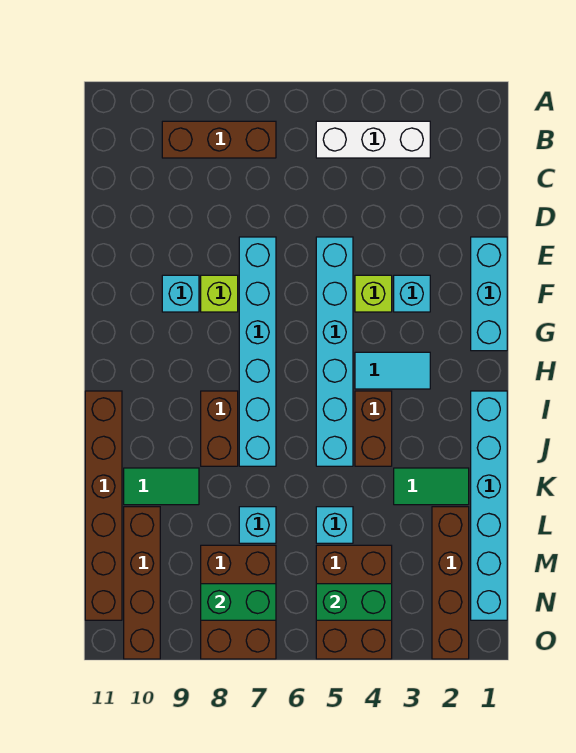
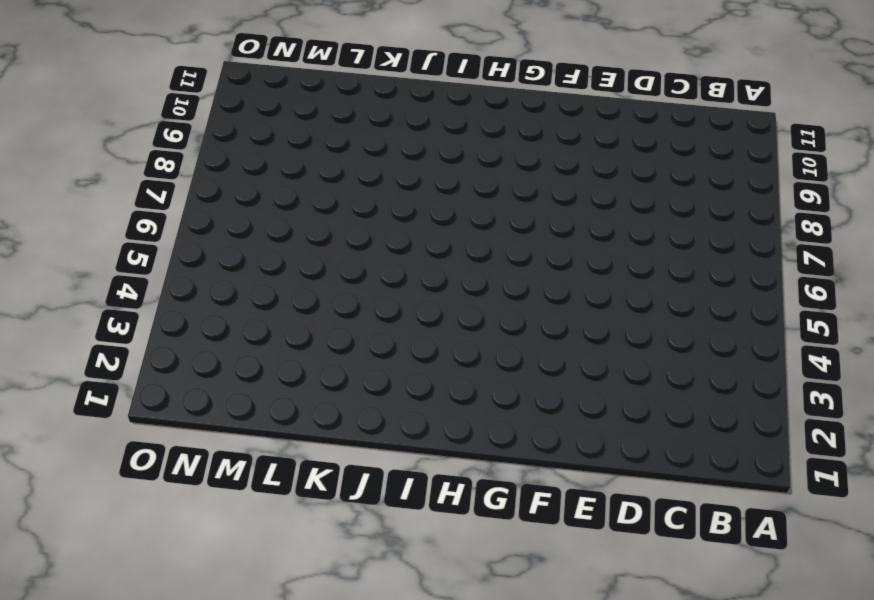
none -> white brick B3:B5 level 1
none -> brown brick B7:B9 level 1
none -> cyan brick E1:G1 level 1

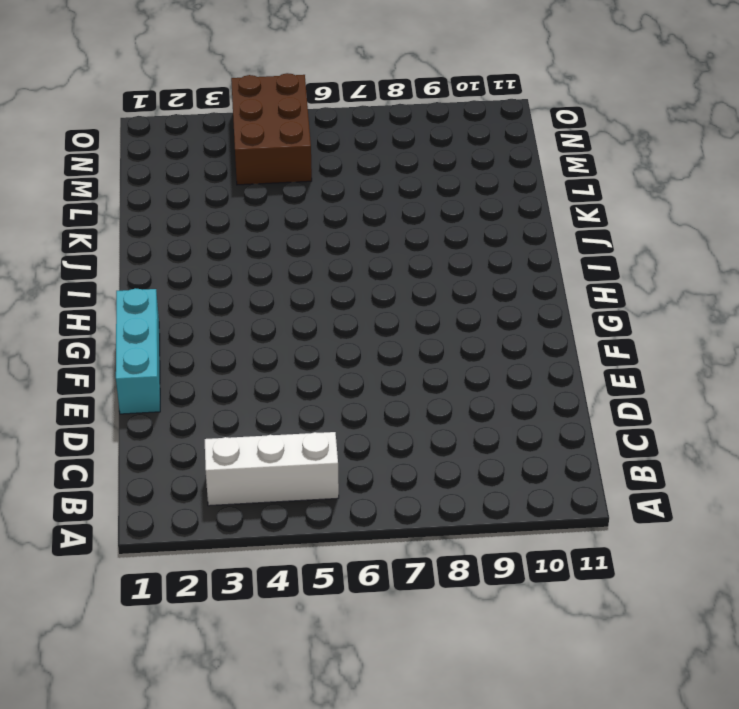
none -> brown brick B7:B9 level 1
none -> cyan brick E5:J5 level 1
none -> cyan brick E7:J7 level 1

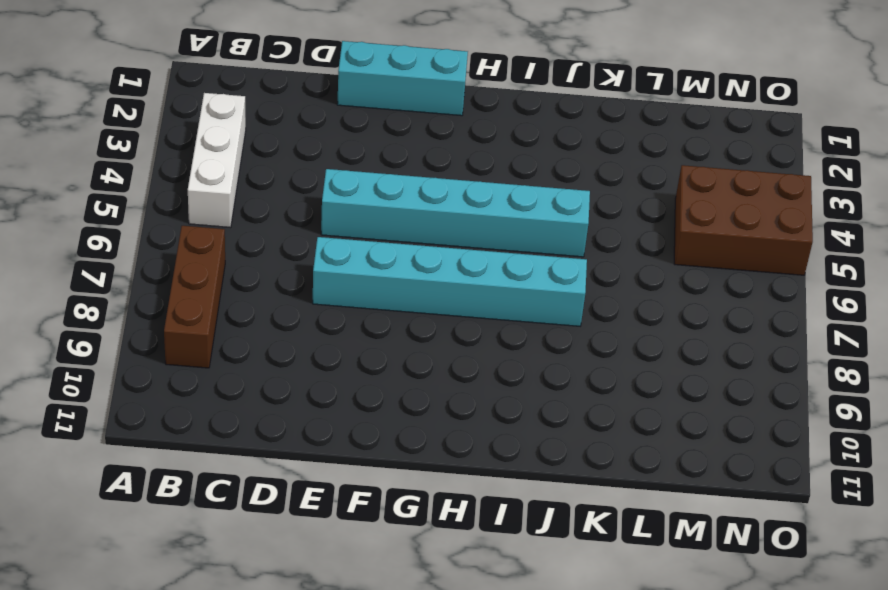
none -> cyan brick F3 level 1
none -> lime brick F4 level 1
none -> lime brick F8 level 1

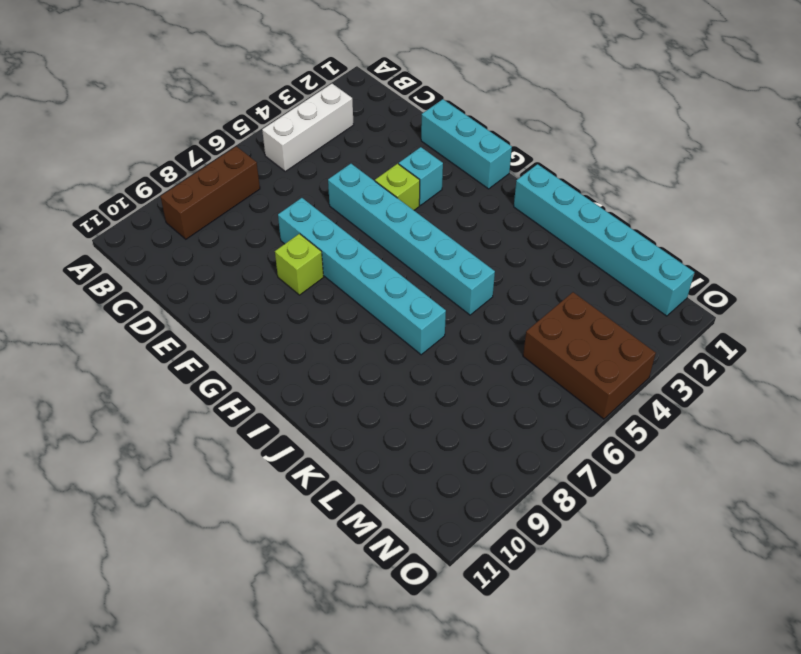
none -> cyan brick F9 level 1
none -> cyan tile H3:H4 level 1
none -> brown brick I4:J4 level 1

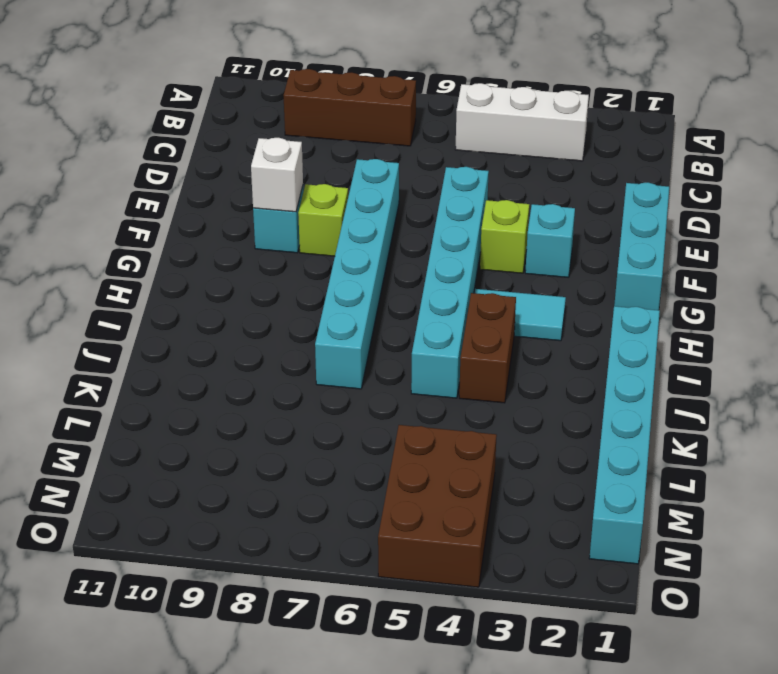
white brick F9 level 2 -> none
none -> brown brick I8:J8 level 1
none -> brown brick I11:N11 level 1
none -> green tile K2:K3 level 1

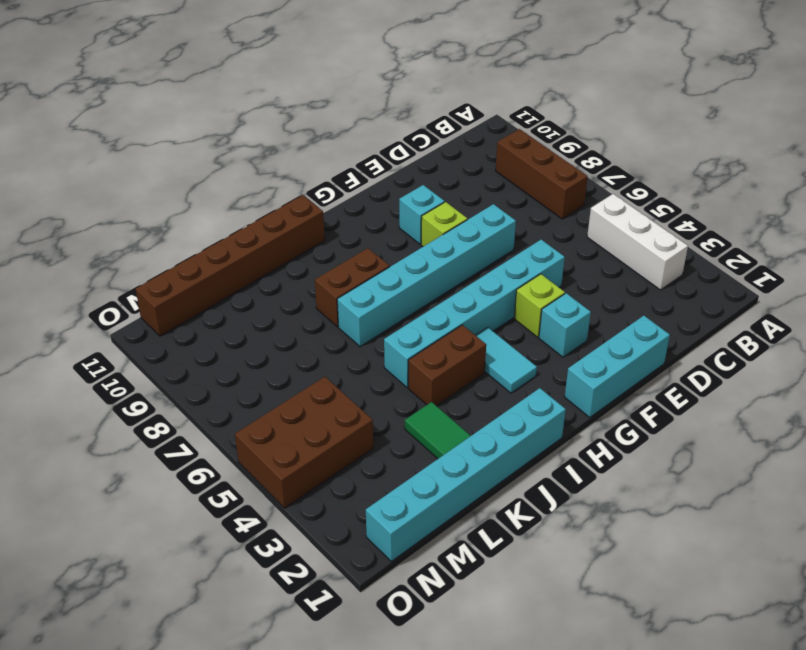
none -> green tile K9:K10 level 1
none -> brown brick L2:O2 level 1
none -> cyan brick L5 level 1

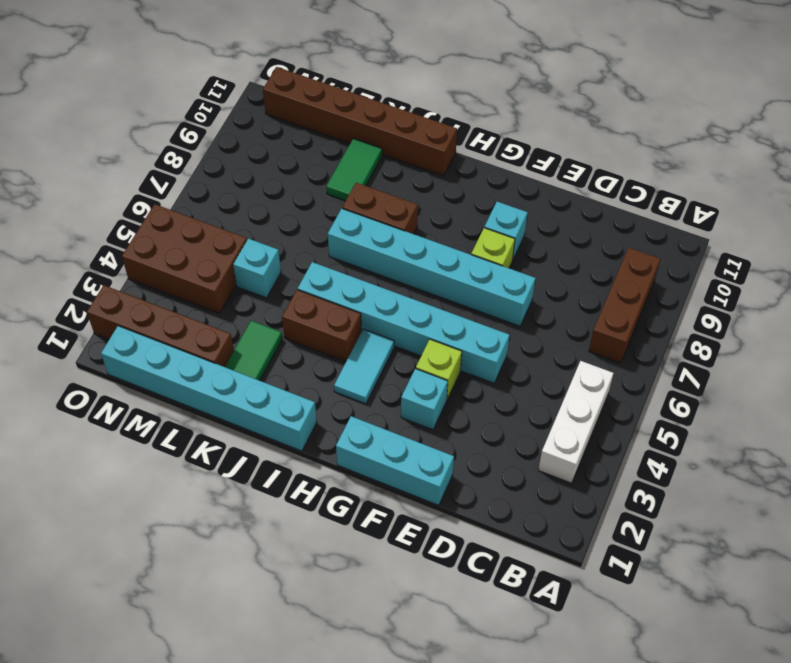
none -> cyan brick L7 level 1
none -> brown brick L10:O10 level 1
none -> brown brick M7:O8 level 1

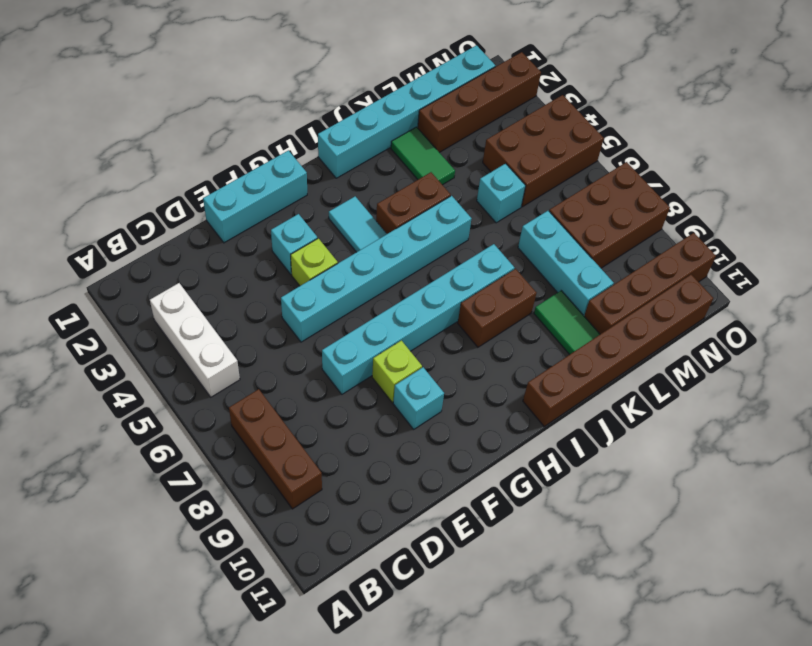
cyan brick L7:L9 level 1 -> cyan brick L7 level 1
none -> green brick N4:N5 level 2
none -> green brick N7:N8 level 2

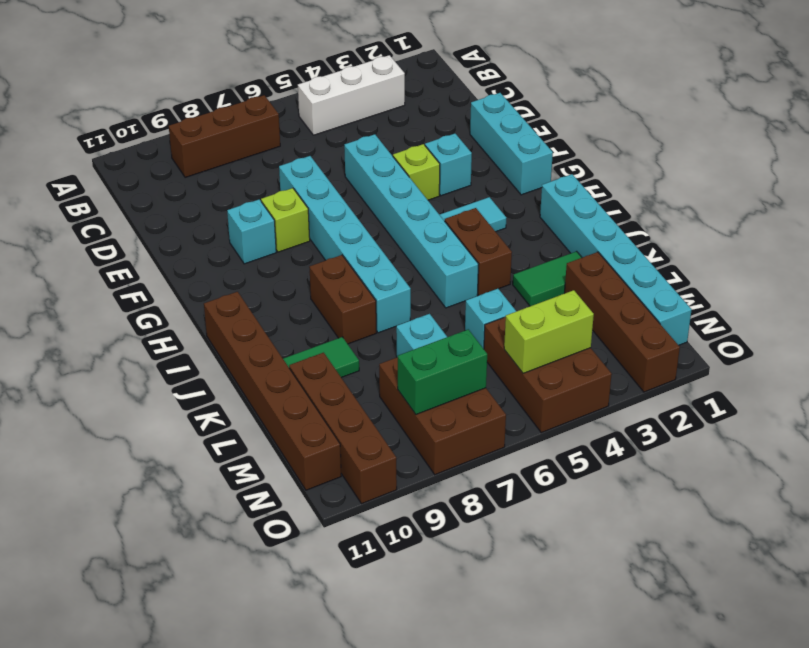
lime brick N4:N5 level 2 -> green brick N4:N5 level 2

